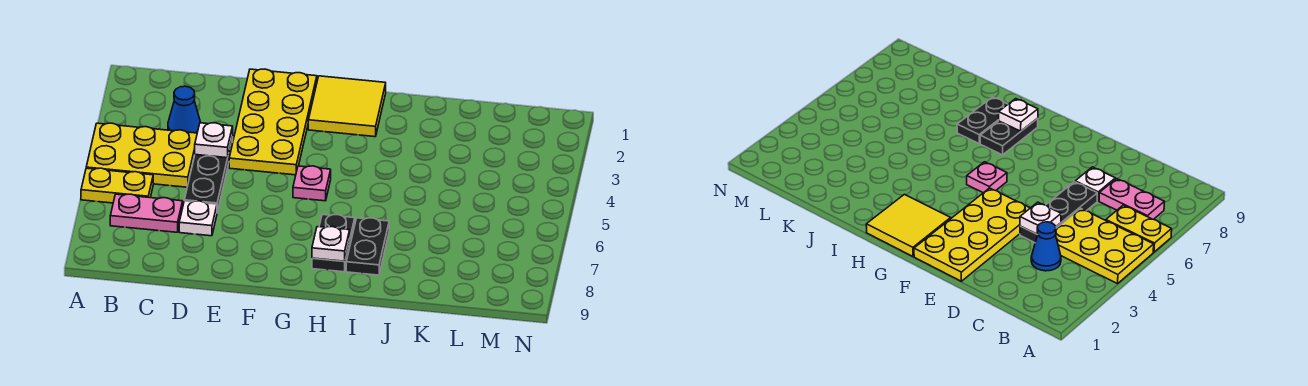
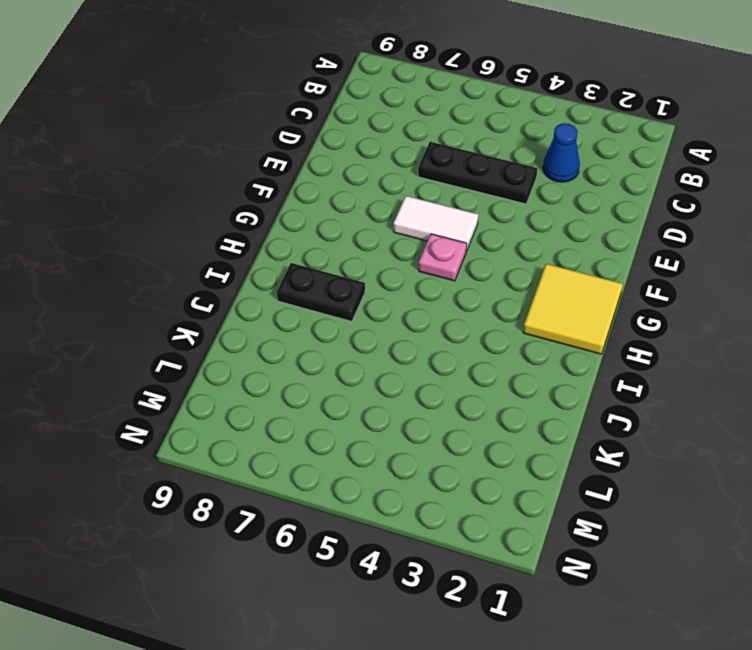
white tile F5:F6 level 1 -> none
none -> yellow plate A4:C5 level 1
none -> yellow plate A6:B6 level 1
none -> pink plate B7:C7 level 1

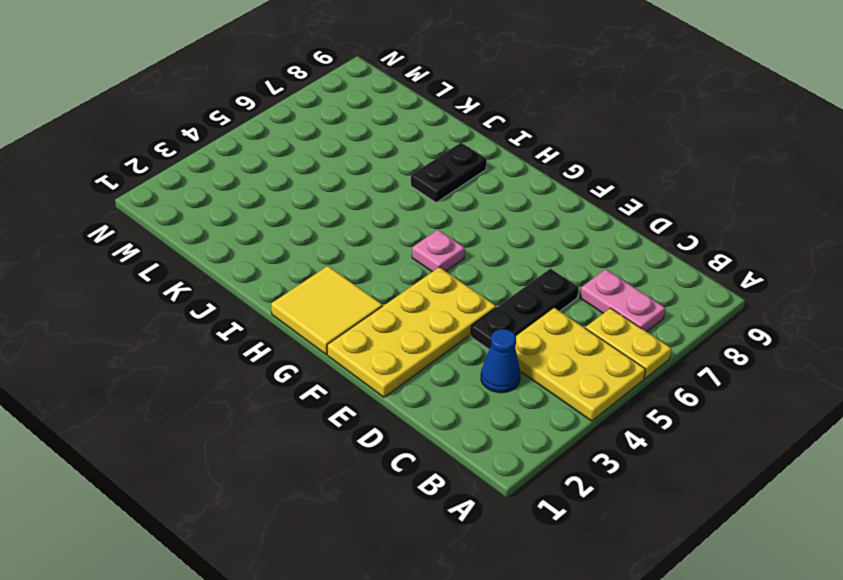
none -> white plate D7 level 1
none -> black plate H7:H8 level 1
none -> white plate D4 level 2

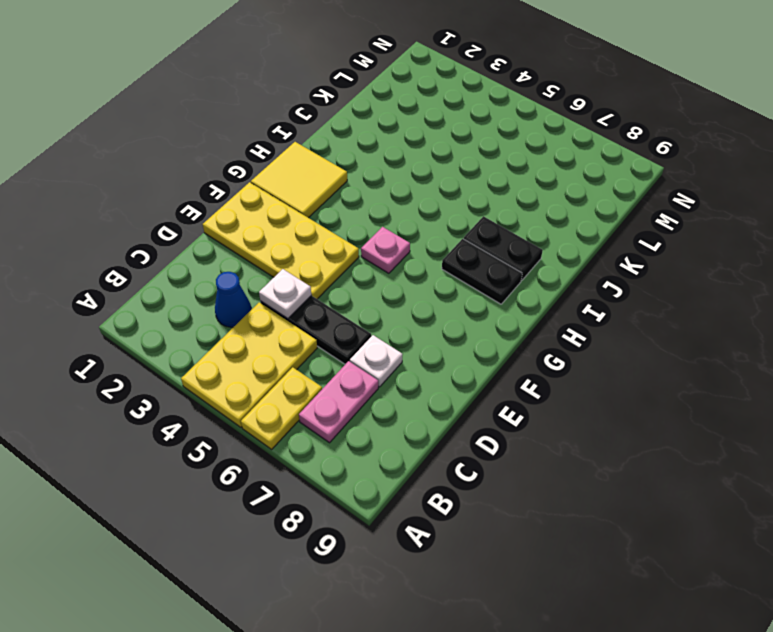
none -> white plate H8 level 2

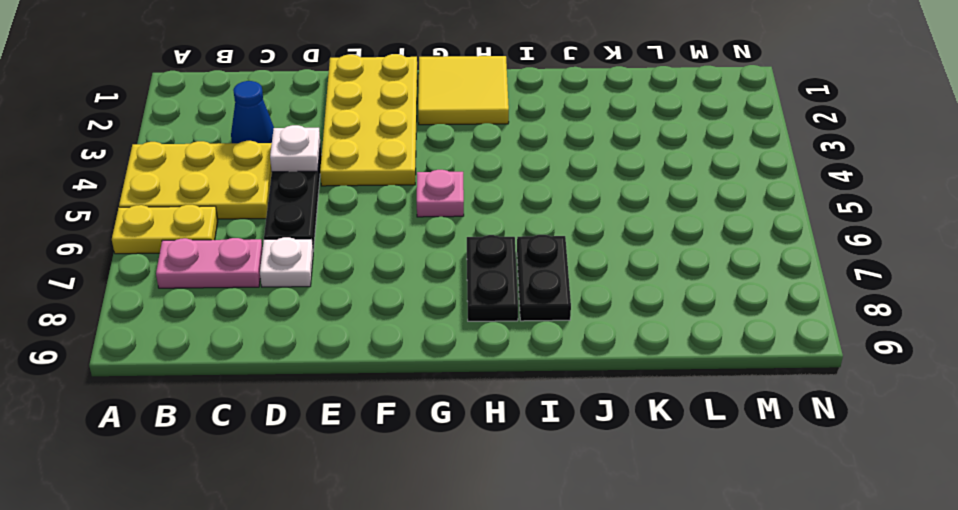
none -> white plate H8 level 2

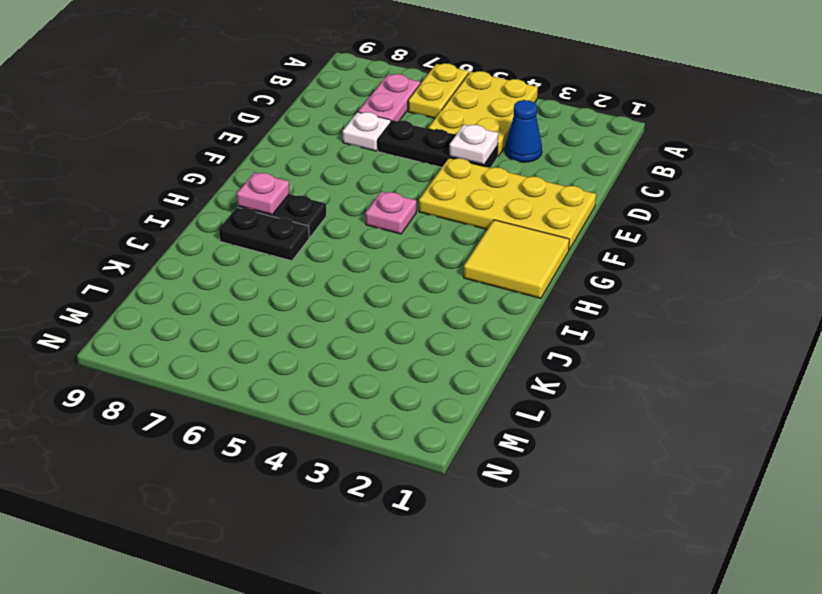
pink plate H8 level 2 -> white plate H8 level 2

